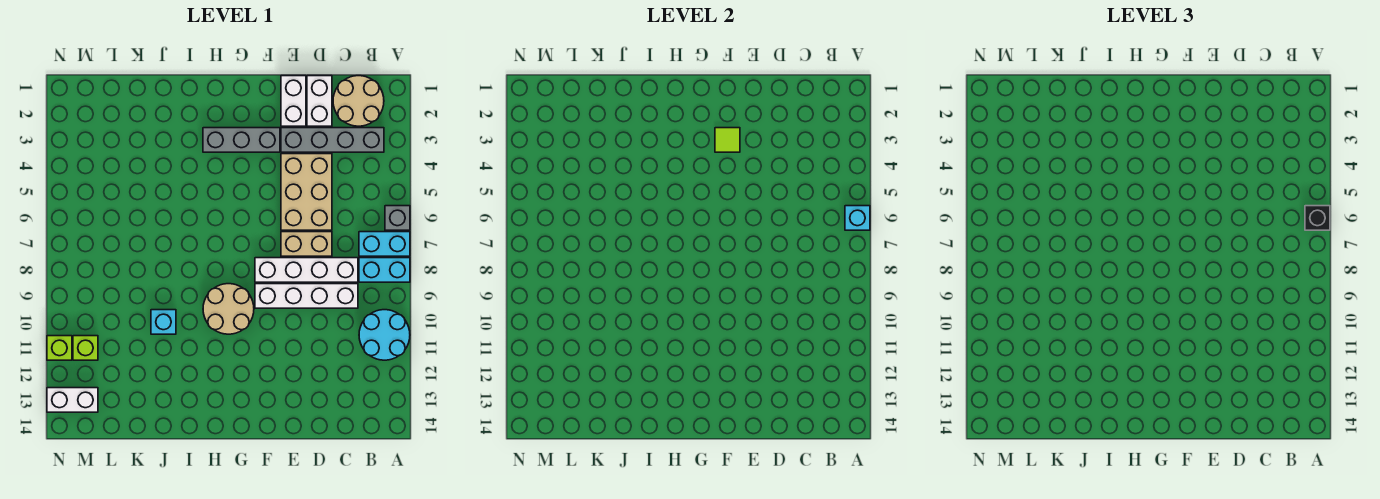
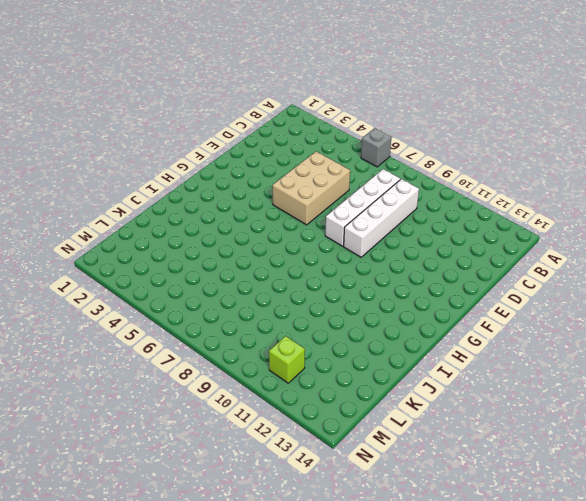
tan brick D5:F6 level 1 -> tan brick D4:E6 level 1
none -> cyan brick A7:B7 level 1
none -> cyan brick A8:B8 level 1
none -> cyan round brick A10:B11 level 1

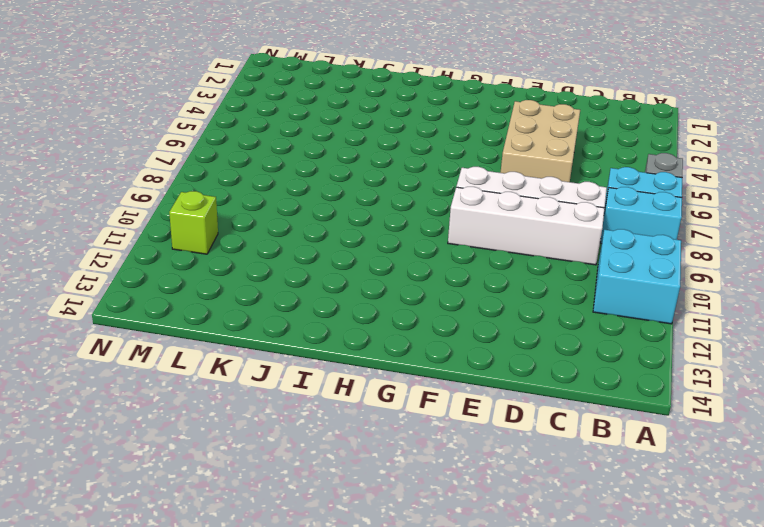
cyan brick A10:B11 level 1 -> cyan round brick A10:B11 level 1
none -> tan round brick B1:C2 level 1
none -> grey brick B3:E3 level 1
none -> white brick D1:D2 level 1

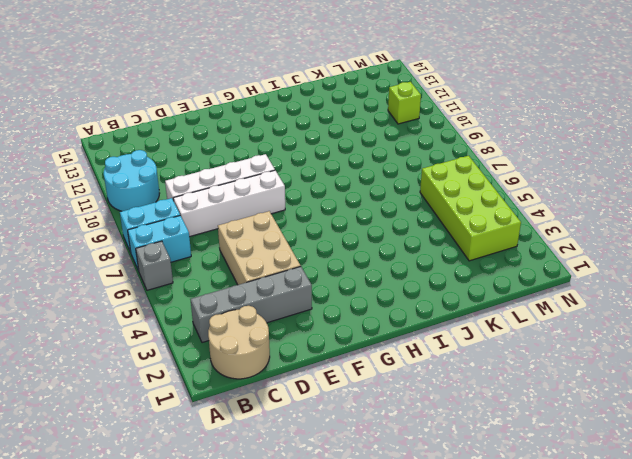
lime brick L3:M6 level 1 -> none
none -> white brick D1:D2 level 1
none -> tan brick D7:E7 level 1
none -> white brick E1:E2 level 1

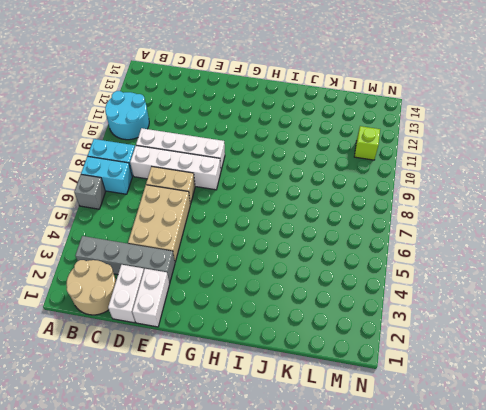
none -> grey brick F3:H3 level 1
none -> tan round brick G9:H10 level 1
none -> cyan brick J10 level 1

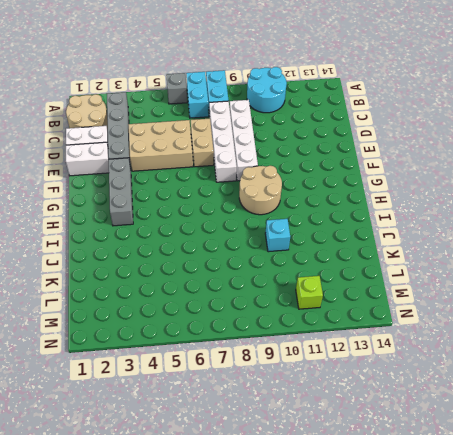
none -> white brick M13:N13 level 1
none -> lime brick N11 level 1
none -> cyan brick A6 level 2

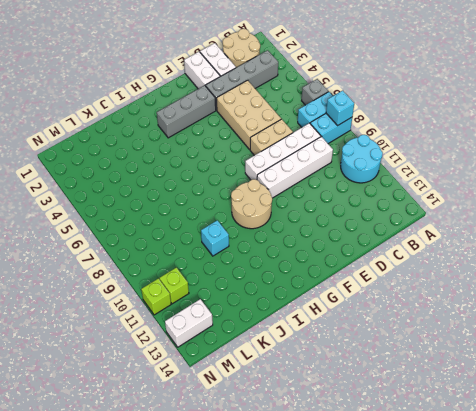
cyan brick A8 level 2 -> cyan brick A6 level 2
none -> lime tile F3 level 2
none -> black brick A6 level 3

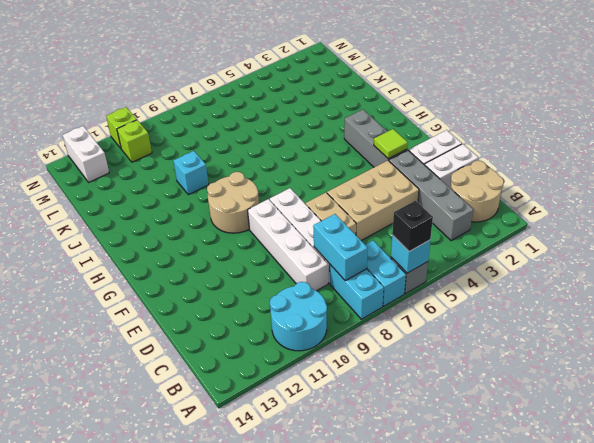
cyan brick B8:C8 level 2 -> none

